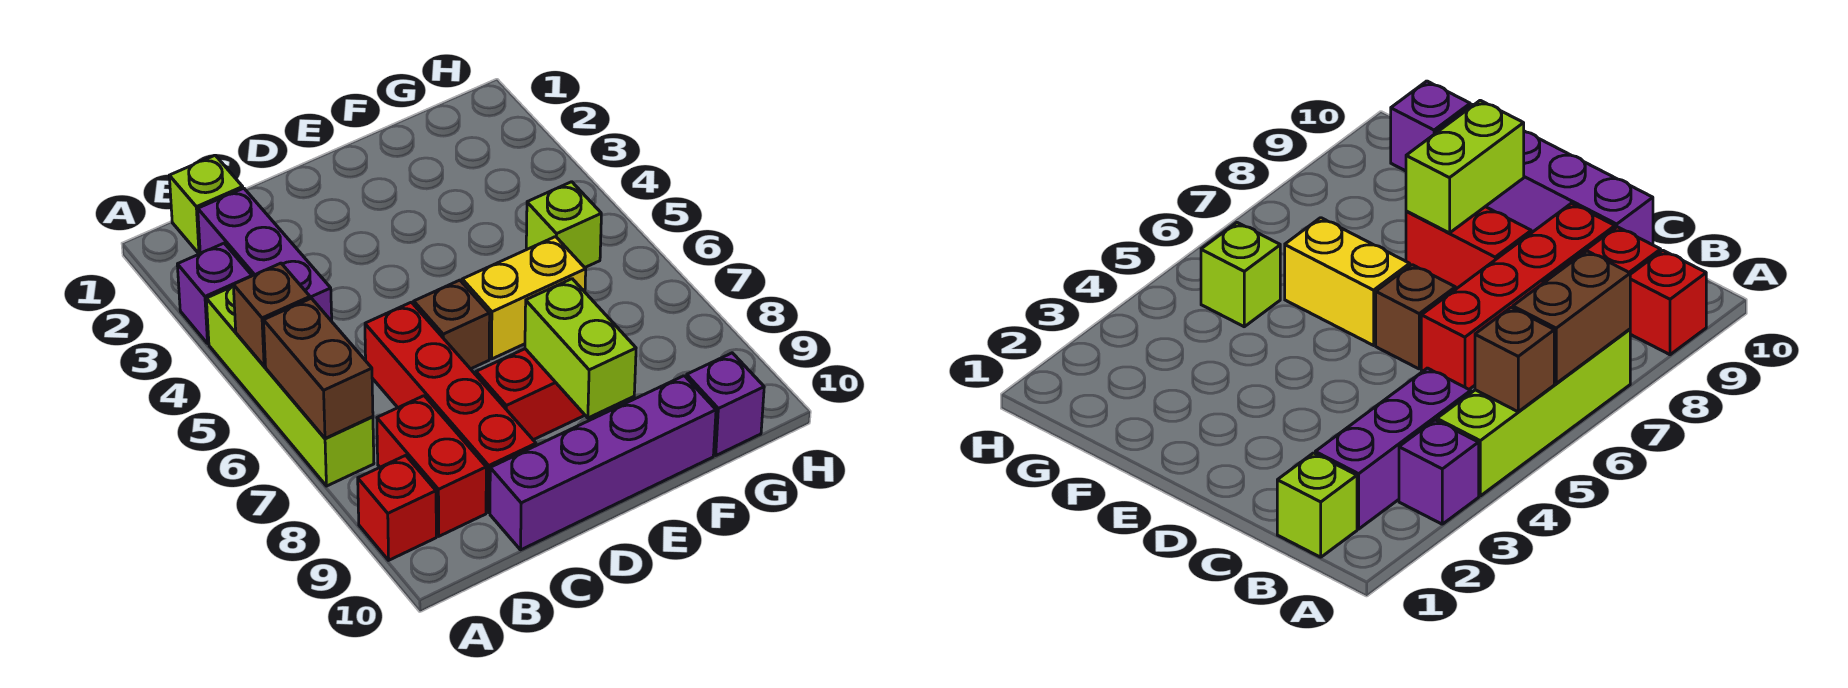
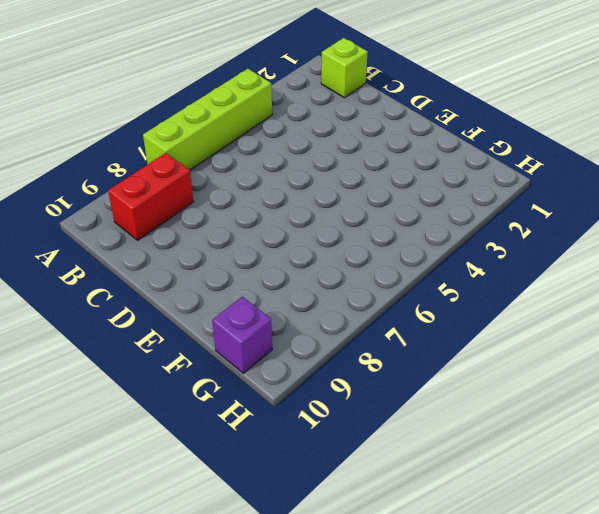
none -> purple brick A3 level 1
none -> red brick A9 level 1
none -> purple brick B2:B4 level 1

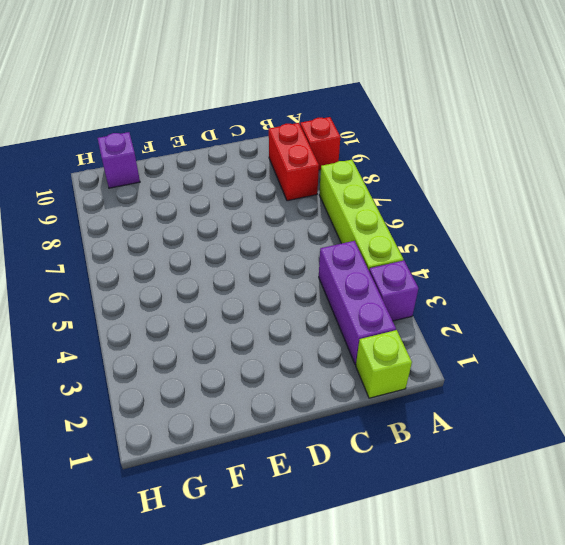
none -> red brick C6:C9 level 1
none -> purple brick C10:F10 level 1
none -> brown brick D6 level 1

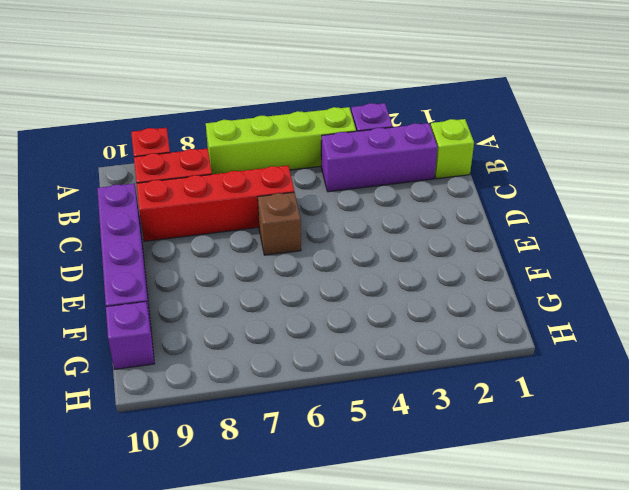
none -> red brick D8:E8 level 1
none -> yellow brick E6:F6 level 1
none -> lime brick G5 level 1

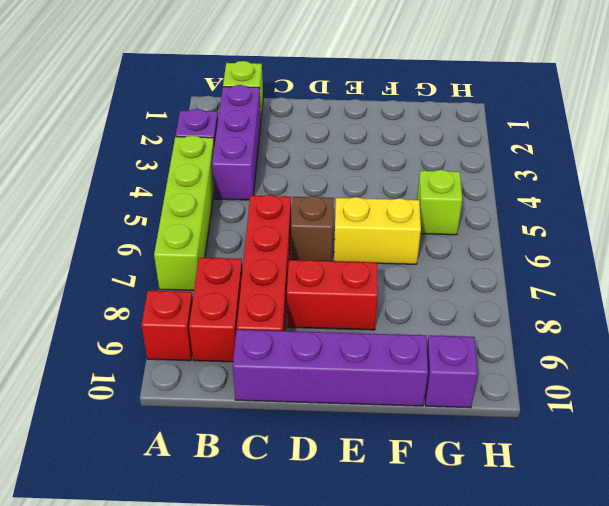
none -> brown brick A5 level 2
none -> brown brick A6:A7 level 2
none -> lime brick E8:E9 level 2

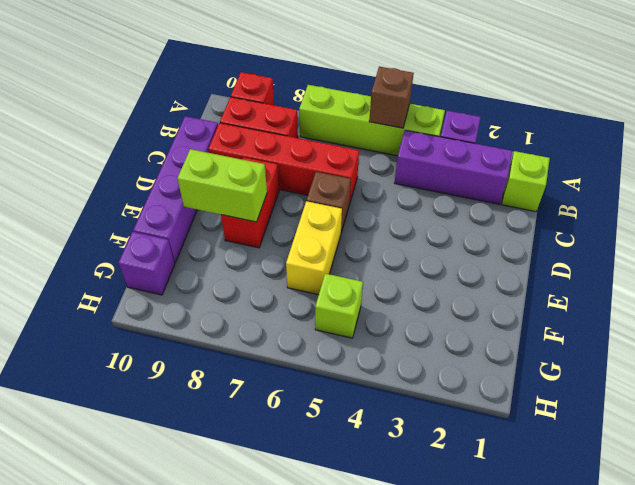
none -> brown brick A6:A7 level 2

